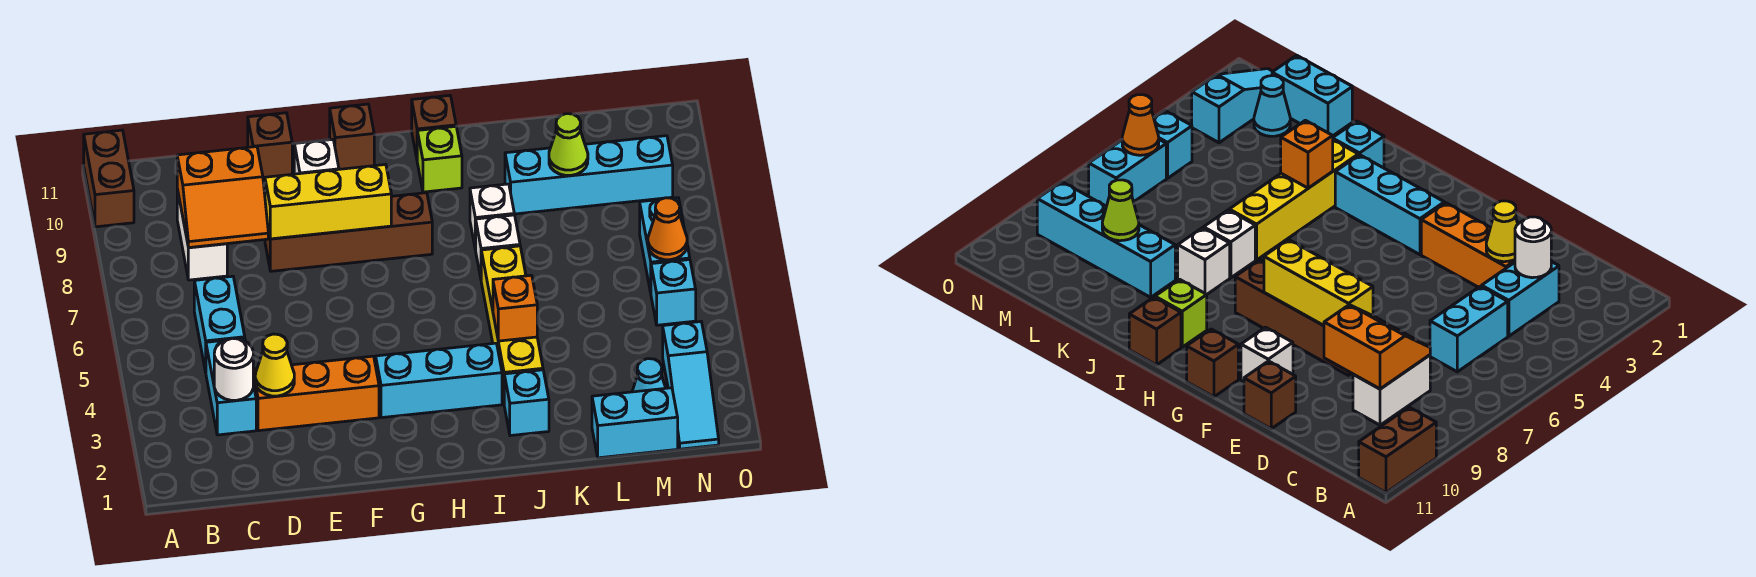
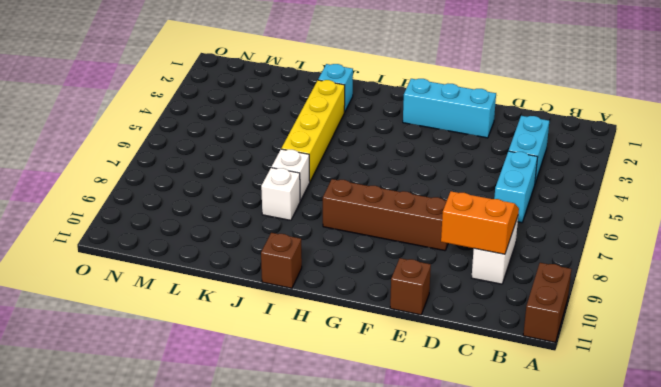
cyan brick E2:G2 level 1 -> cyan brick G3:I3 level 1
none -> orange brick D3:F3 level 1
none -> white brick F10 level 1
none -> brown brick G11 level 1

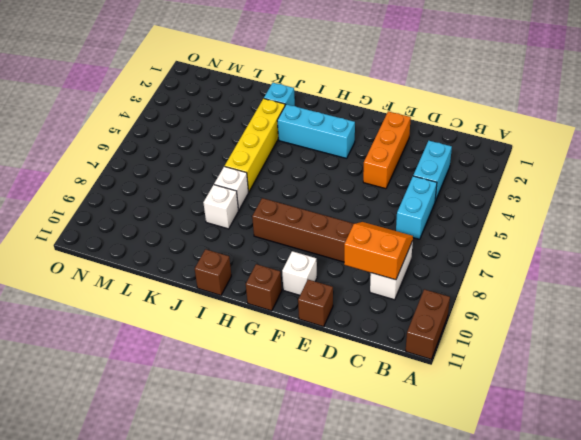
orange brick E2:E4 level 1 -> orange brick D3:F3 level 1
none -> lime brick I10 level 1
none -> cyan brick K9:N9 level 1
none -> cyan brick L1:M1 level 1

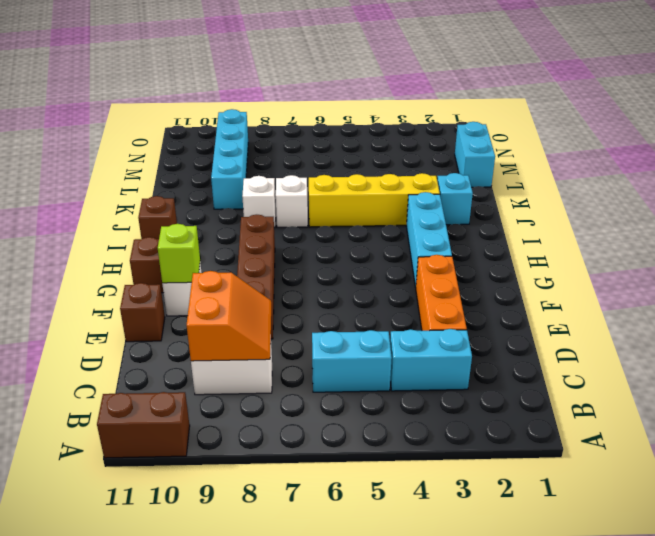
lime brick F10 level 2 -> lime brick I10 level 1
none -> cyan cone M2 level 1
none -> cyan slope N1:N3 level 1 top 3
none -> cyan brick N5 level 1

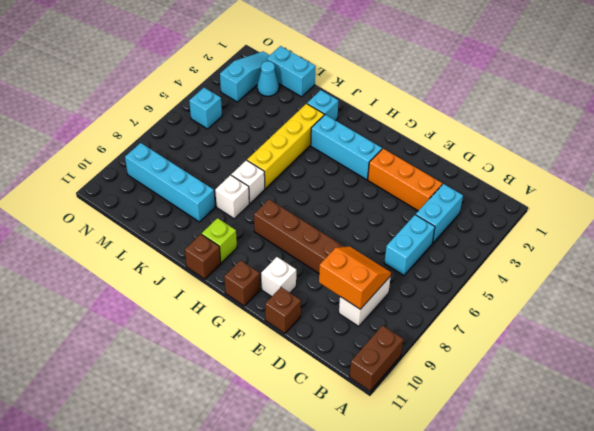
none -> cyan brick N6:N7 level 1
none -> white round brick C3 level 2
none -> yellow cone D3 level 2

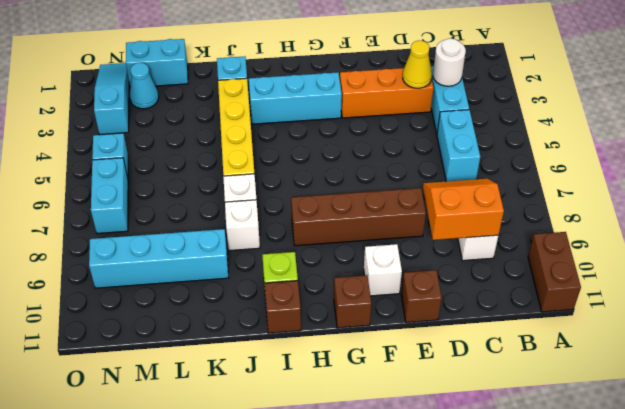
none -> yellow brick E8:G8 level 2
none -> orange brick J4 level 2
none -> lime cone L9 level 2

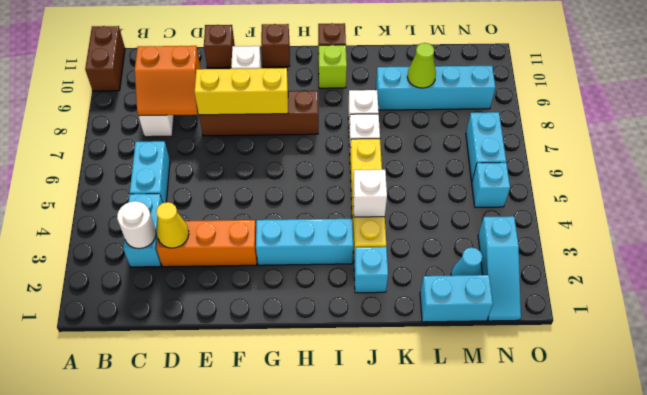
white brick J4 level 2 -> orange brick J4 level 2
none -> orange cone N6 level 2

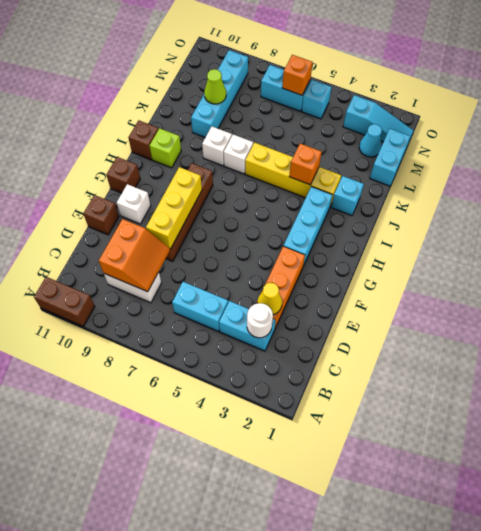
orange brick N6 level 2 -> orange cone N6 level 2

